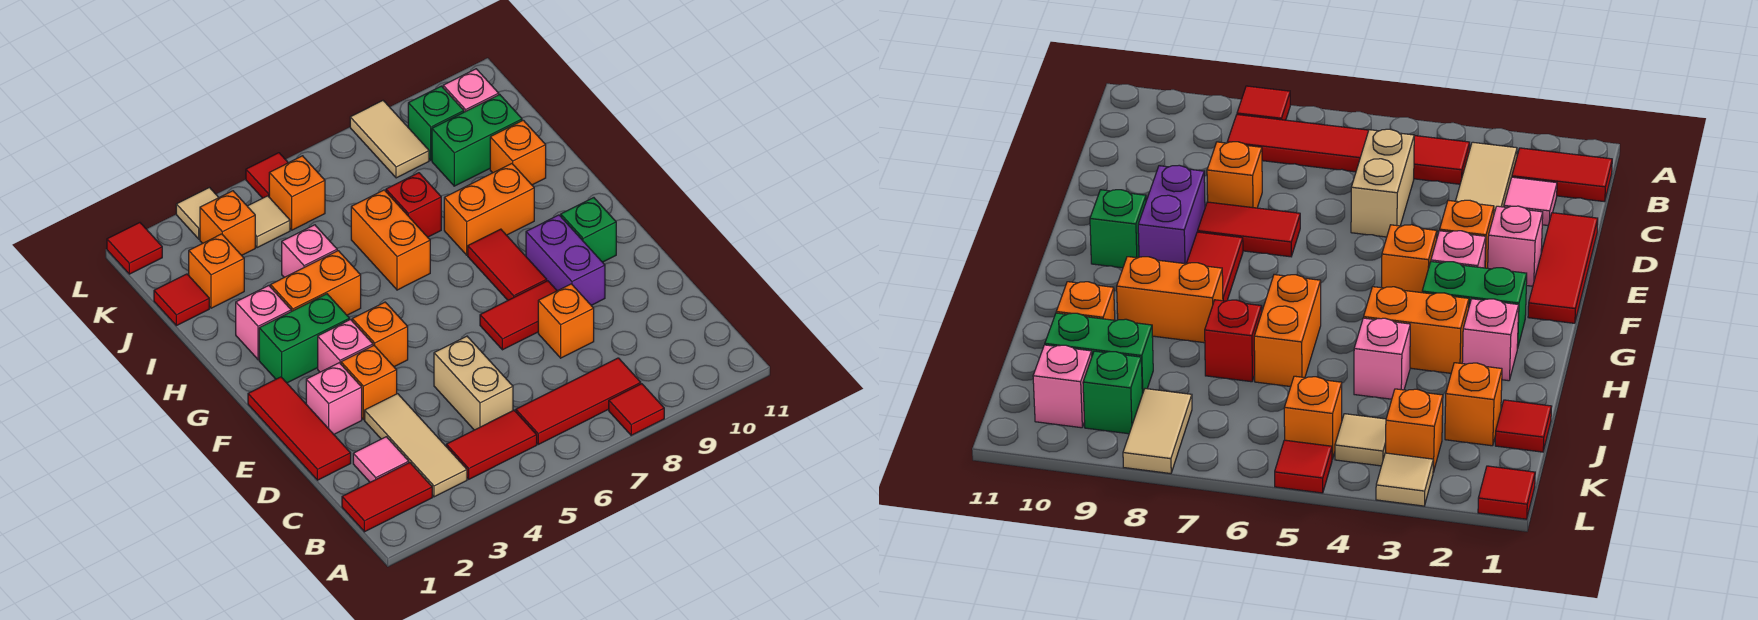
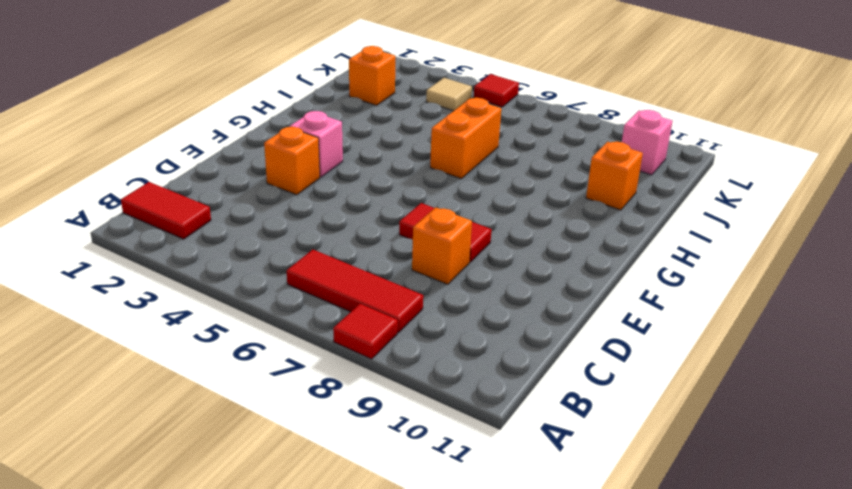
none -> tan tile B3:D3 level 1
none -> red tile B4:B5 level 1
none -> pink tile C2 level 1
none -> tan brick C5:D5 level 1

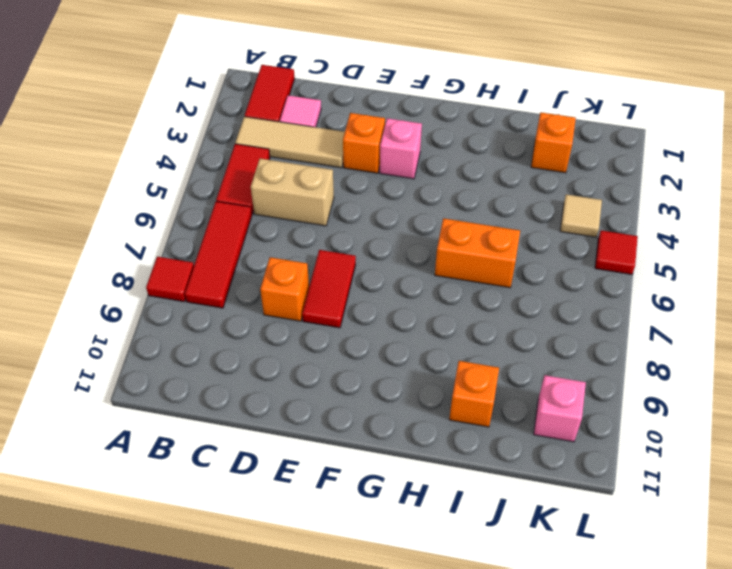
none -> red tile D1:F1 level 1
none -> pink brick E2 level 1
none -> purple brick E9:F9 level 1
none -> orange brick F4 level 1

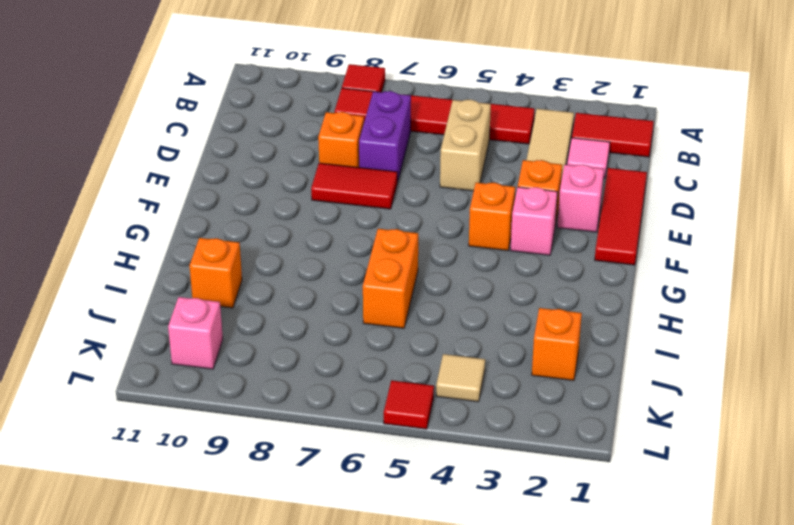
purple brick C7:D7 level 1 -> purple brick E9:F9 level 1
none -> red tile F8:G8 level 1
none -> green brick F10 level 1
none -> green brick G2:G3 level 1
none -> pink brick H2 level 1

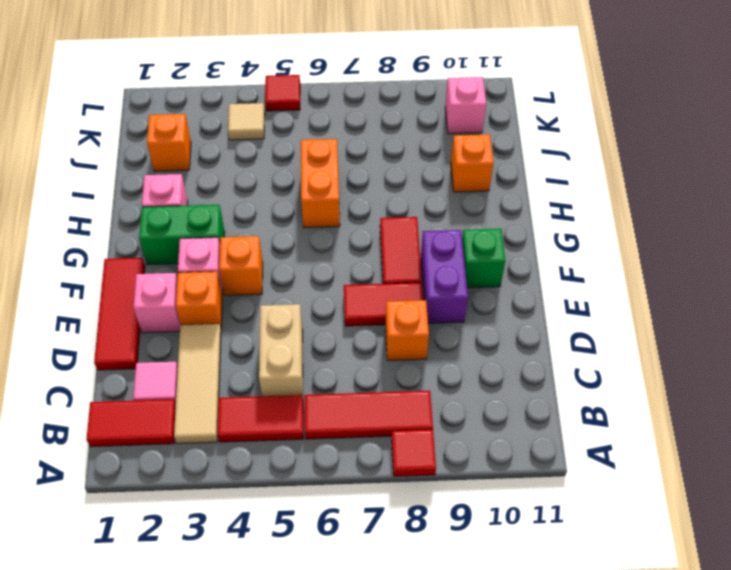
none -> orange brick H3:H4 level 1
none -> orange brick H8:H9 level 1
none -> pink brick I4 level 1
none -> red brick I7 level 1

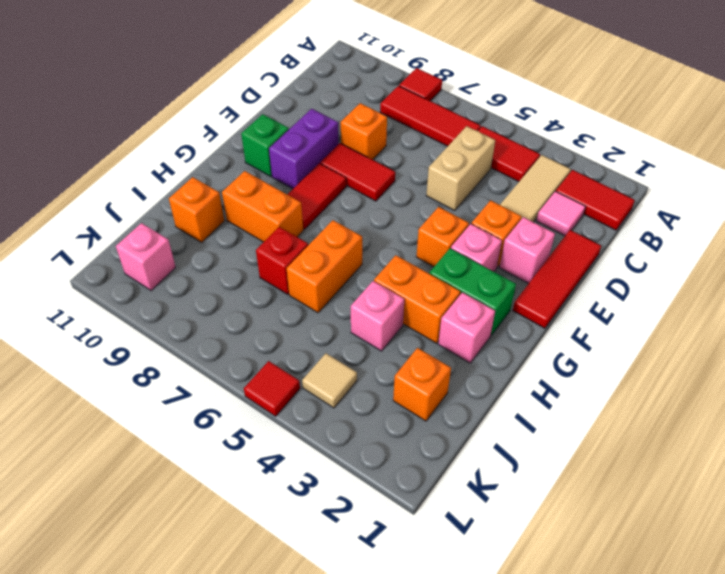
none -> red tile J1 level 1
none -> green brick J9:J10 level 1
none -> orange brick K3 level 1
none -> orange brick K5 level 1

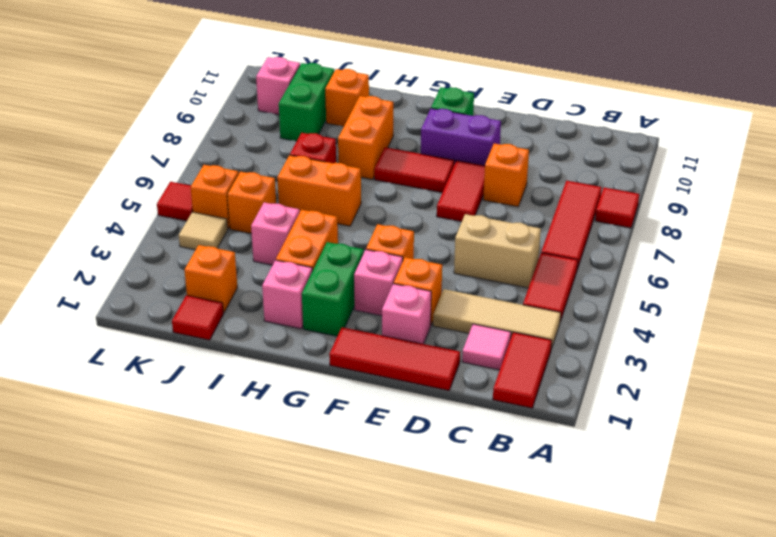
orange brick J5 level 1 -> orange brick K3 level 1
none -> tan tile K8:L8 level 1
none -> green brick K9 level 1
none -> red tile L1 level 1
none -> tan tile L3 level 1

